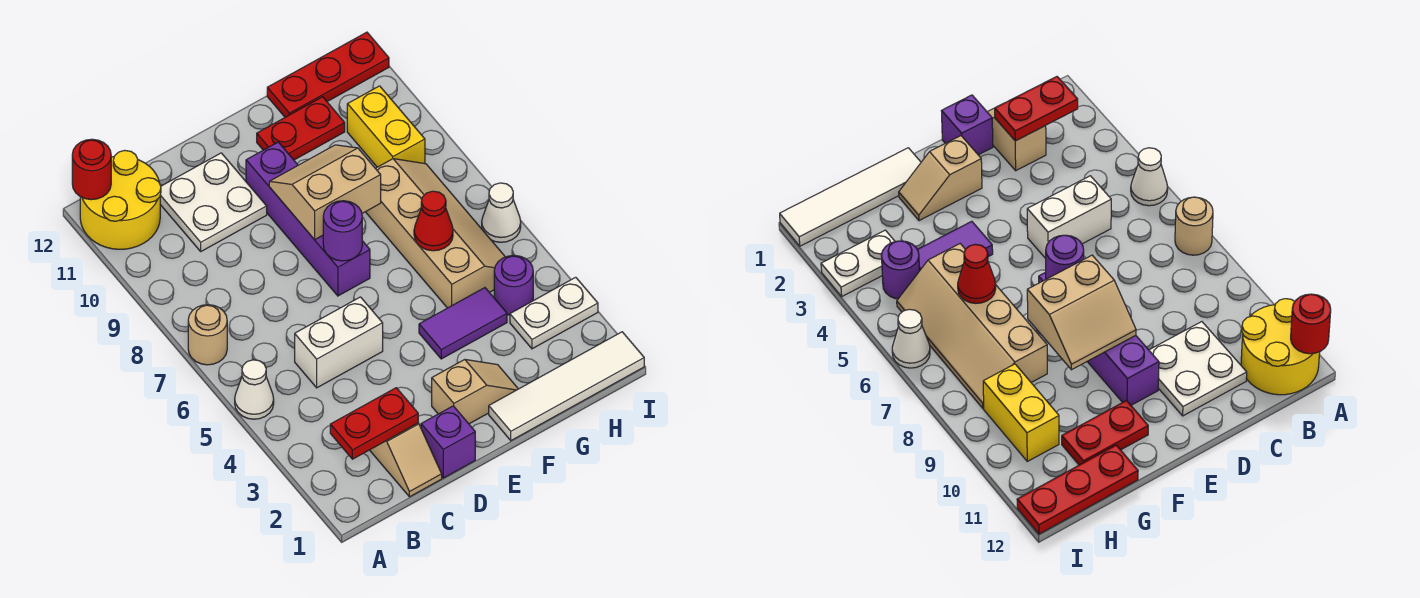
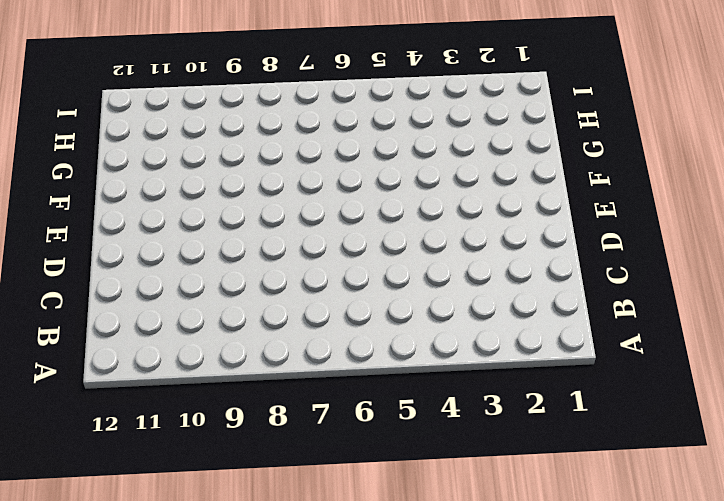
none -> white cone A5 level 1
none -> tan round brick A7 level 1
none -> yellow round brick A11:B12 level 1

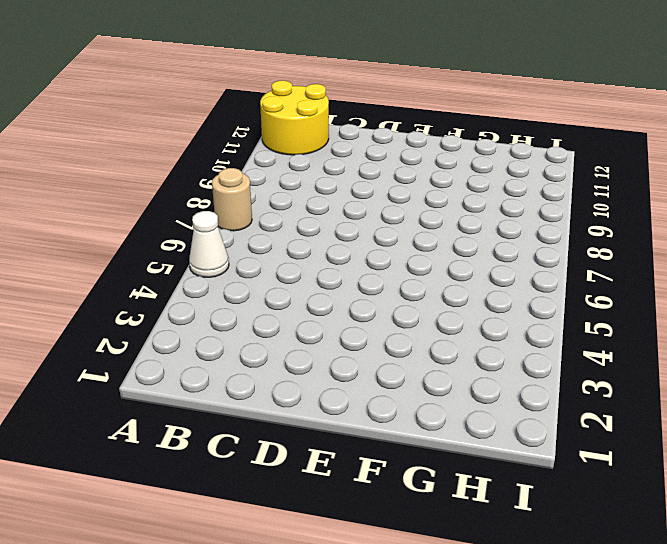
none -> tan slope C1:C2 level 1 top 2
none -> white brick C5:D5 level 1
none -> white plate C10:D11 level 1

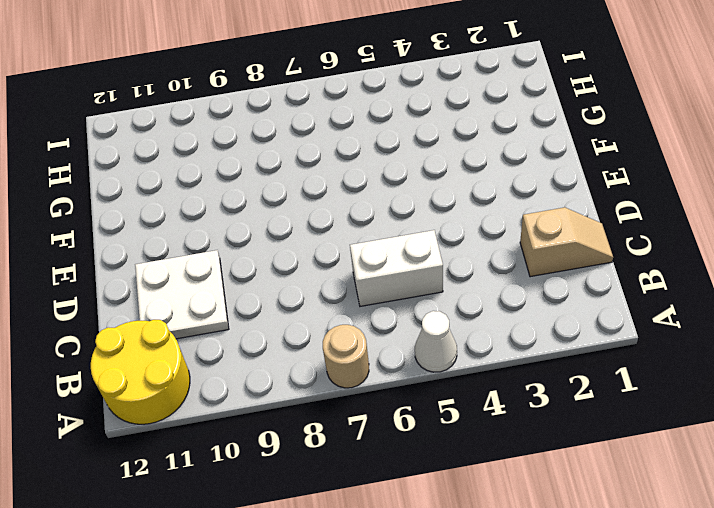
white brick C5:C6 level 1 -> white brick C5:D5 level 1
none -> purple brick D1 level 1
none -> tan slope E2:F2 level 1 top E
none -> purple brick E7:E10 level 1

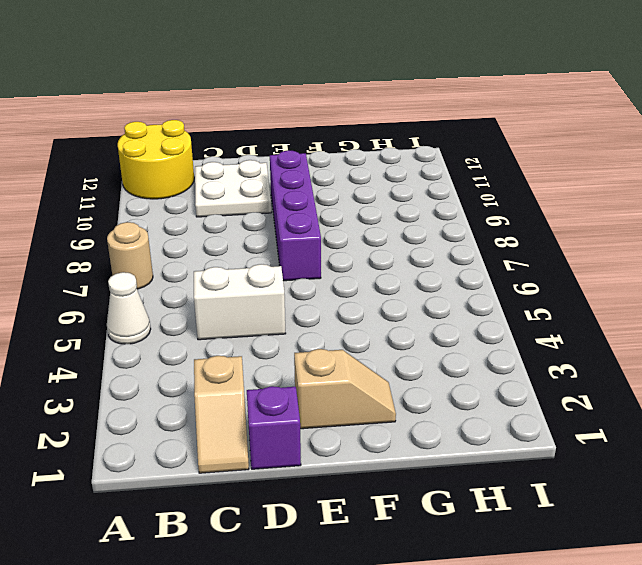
none -> white tile F1:I1 level 1
none -> purple tile F4:G4 level 1
none -> red plate F11:G11 level 1

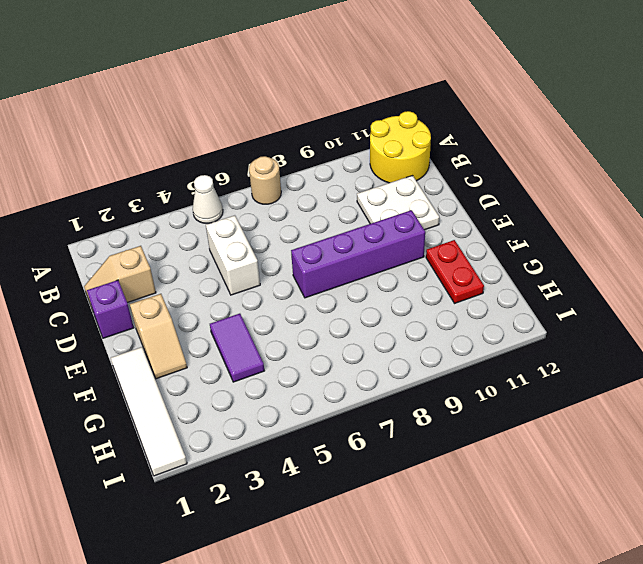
none -> tan slope G5:H8 level 1 top G
none -> red plate G12:I12 level 1
none -> white plate H3:I3 level 1

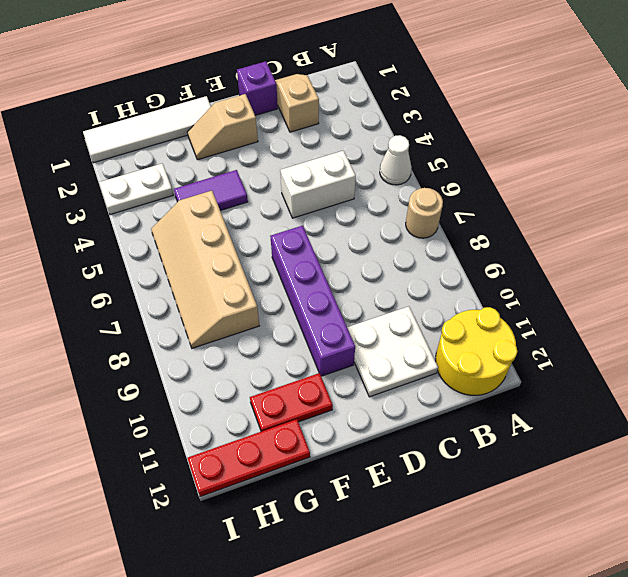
none -> purple round brick H4 level 1
none -> yellow brick H9:H10 level 1
none -> white cone I6 level 1

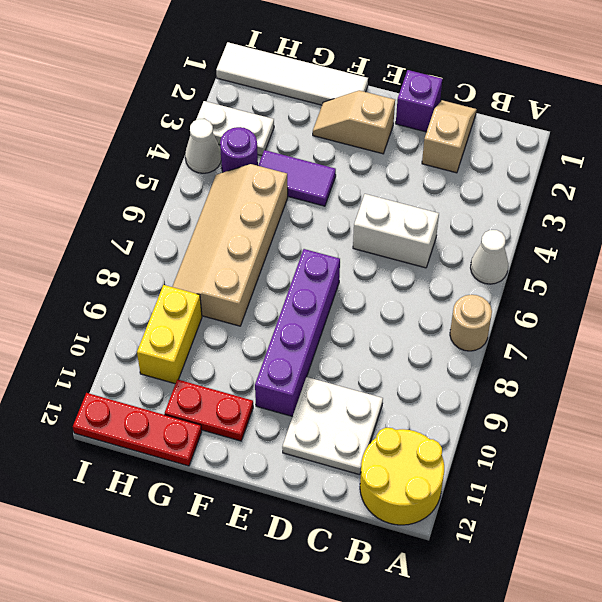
white cone I4 level 1 -> white cone I6 level 1
none -> red round brick A12 level 2
none -> red plate B2:C2 level 2
none -> purple round brick E7 level 2

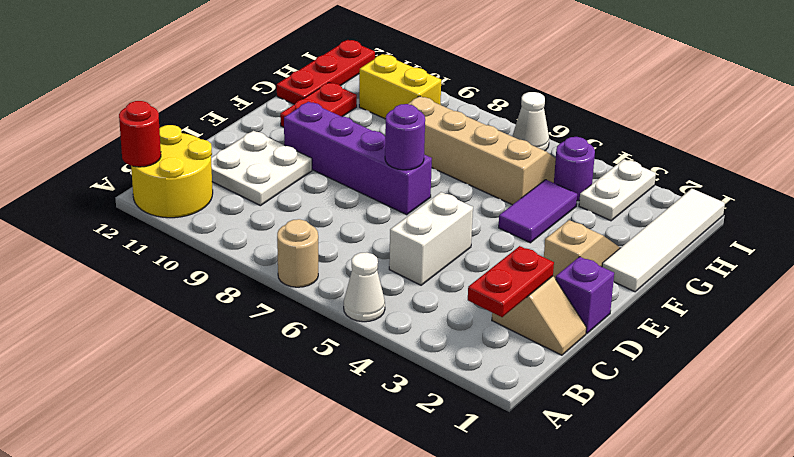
none -> tan slope E8:F9 level 2 top 8
none -> red cone G6 level 2

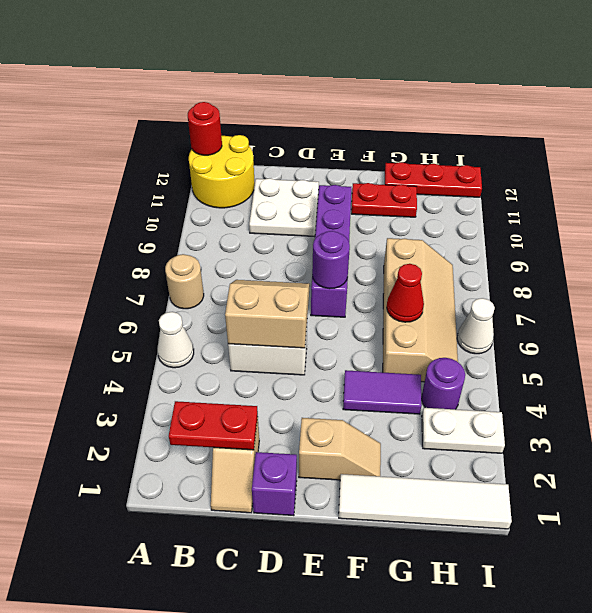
tan slope C5:D6 level 2 top 5 -> tan slope E8:F9 level 2 top 8
none -> yellow brick H9:H10 level 1

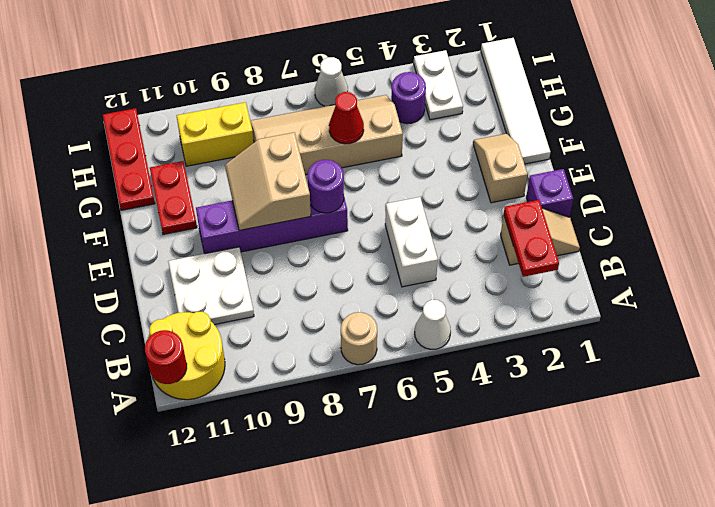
none -> purple tile F4:G4 level 1

